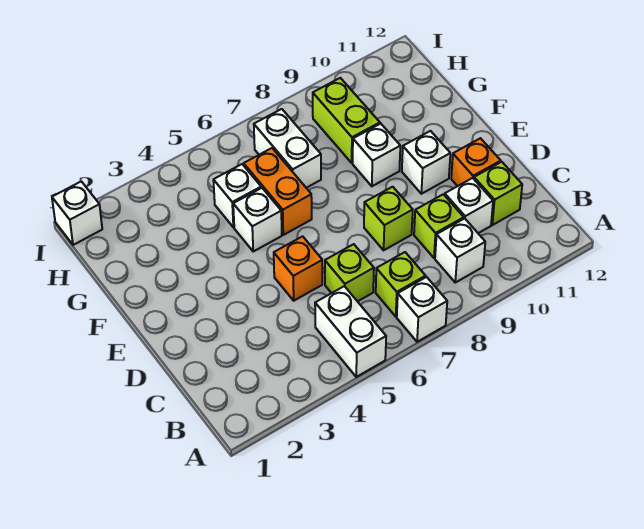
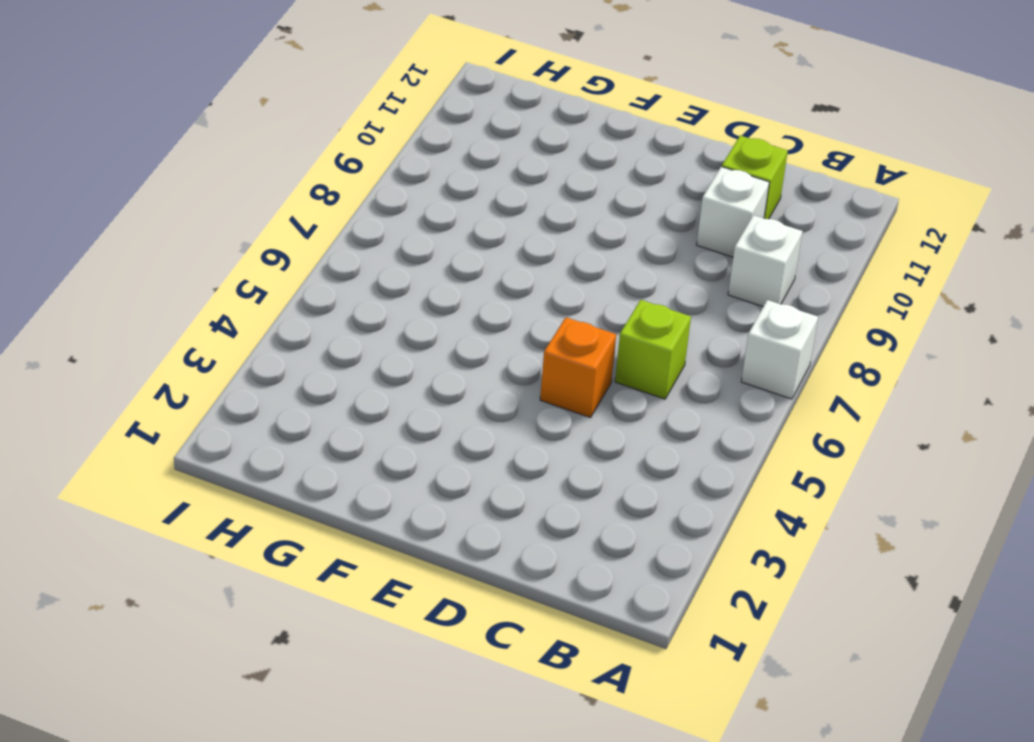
none -> white brick A5:B5 level 1
none -> lime brick B7 level 1
none -> lime brick C9 level 1

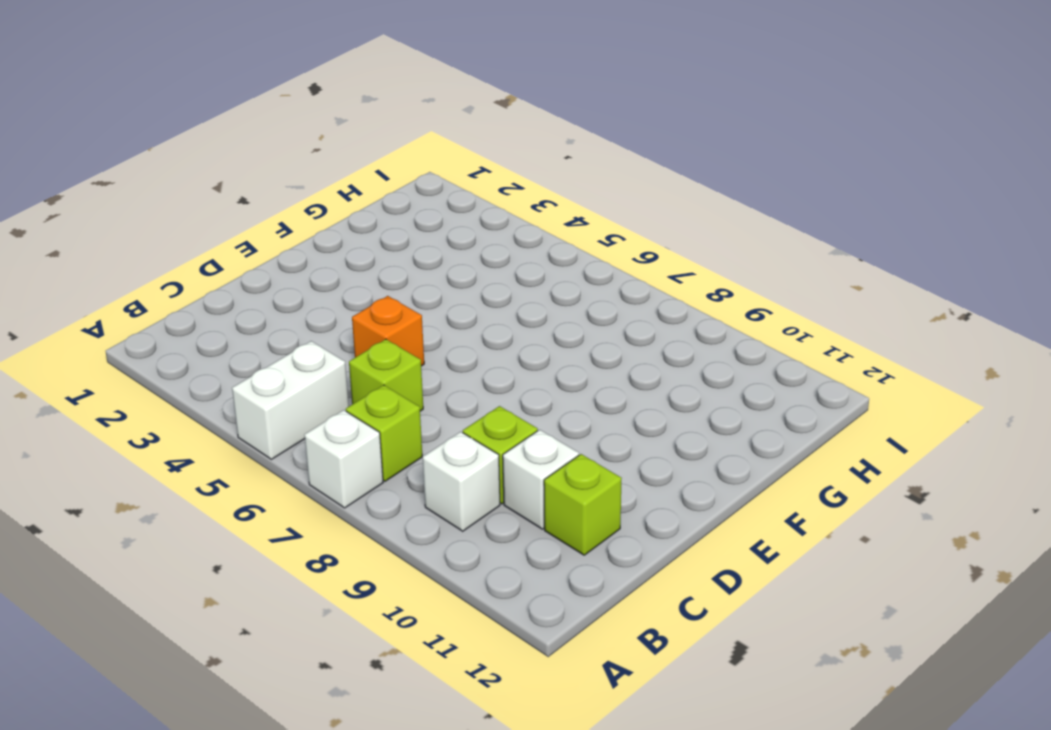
none -> lime brick D8 level 1
none -> orange brick D11 level 1
none -> white brick E10 level 1

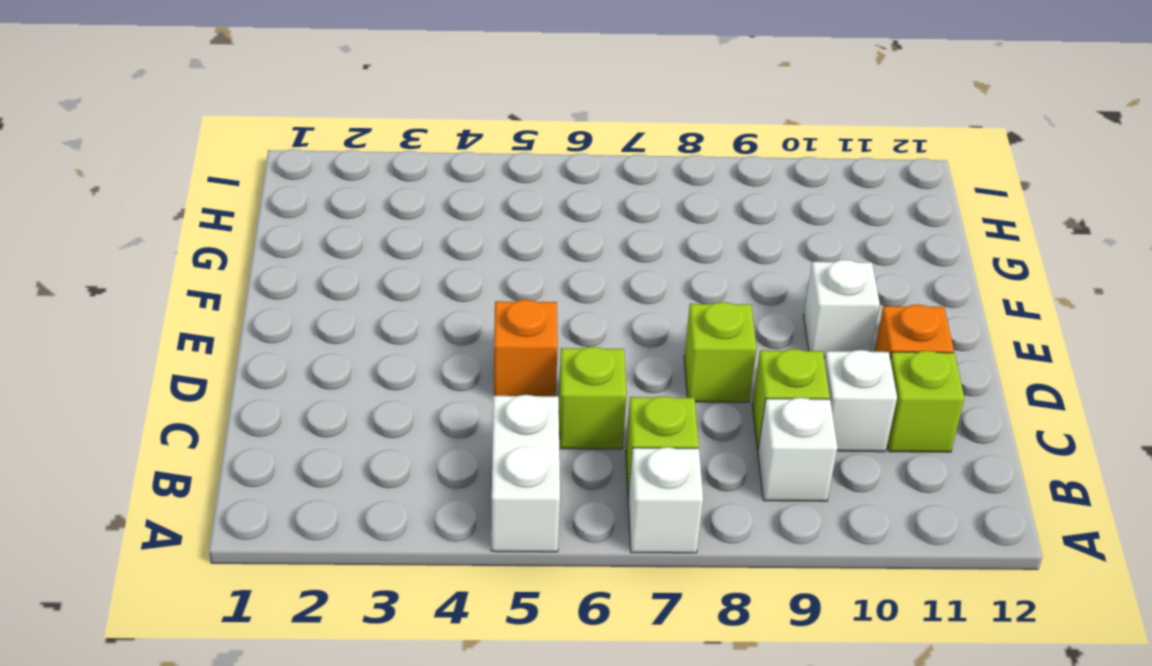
none -> white brick F5 level 1
none -> orange brick F6:G6 level 1
none -> white brick F9 level 1

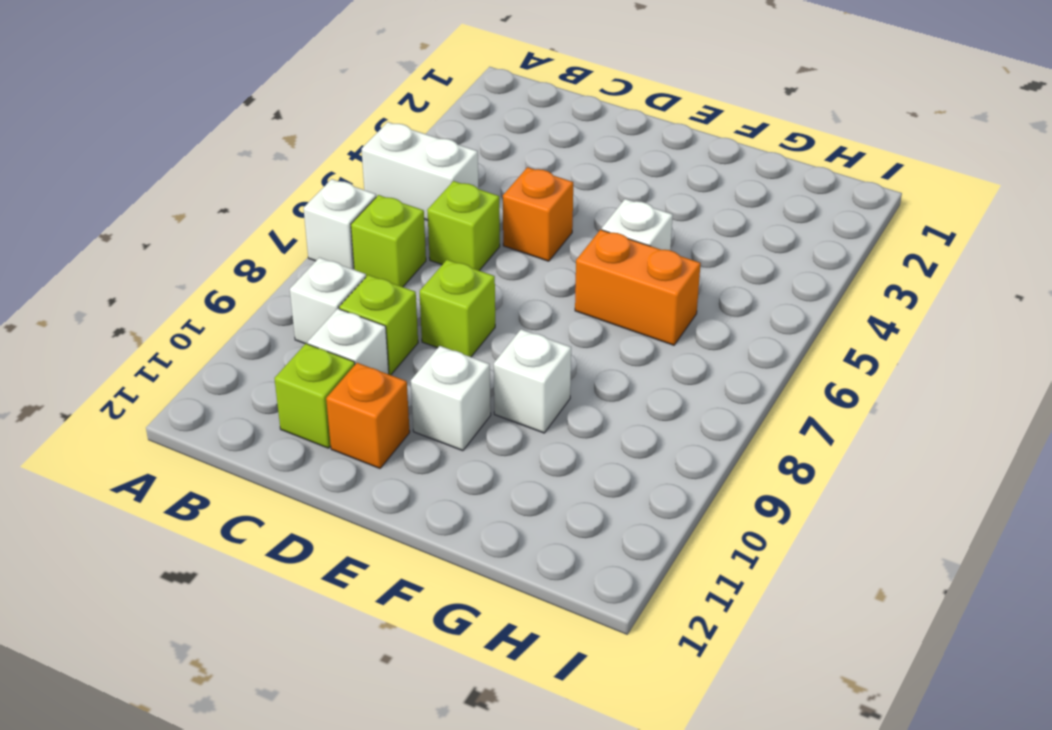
none -> white brick G5 level 1
none -> white brick G7:H7 level 1
none -> lime brick G9:H9 level 1

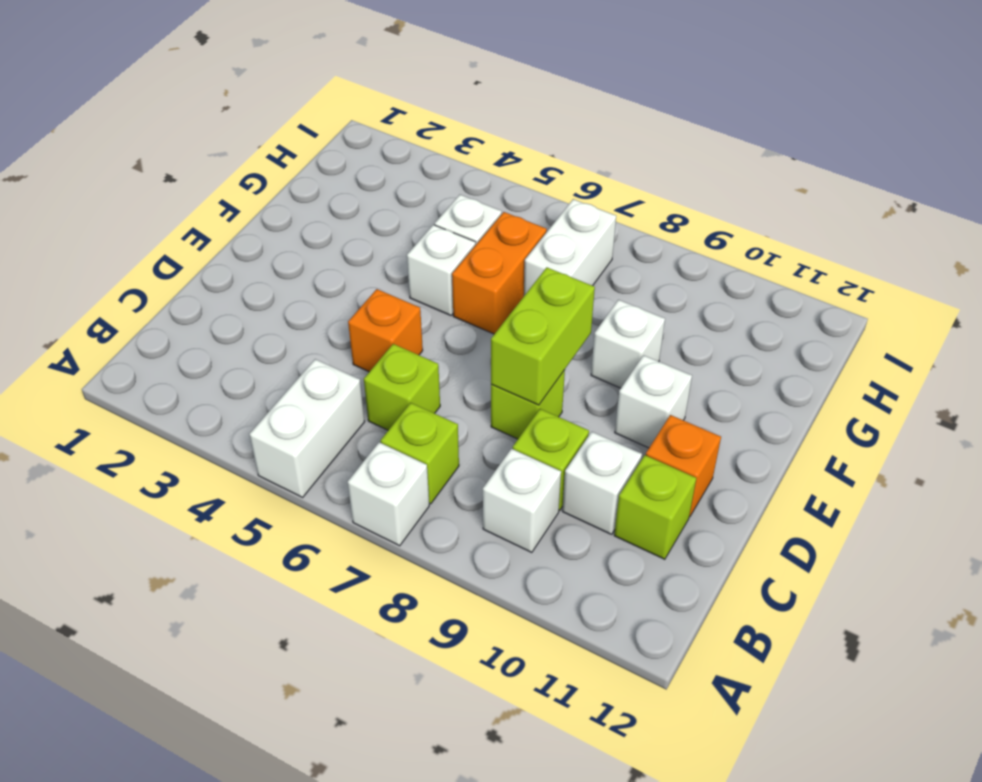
lime brick D8:E8 level 2 -> lime brick G9:H9 level 1
none -> white brick I1 level 1

